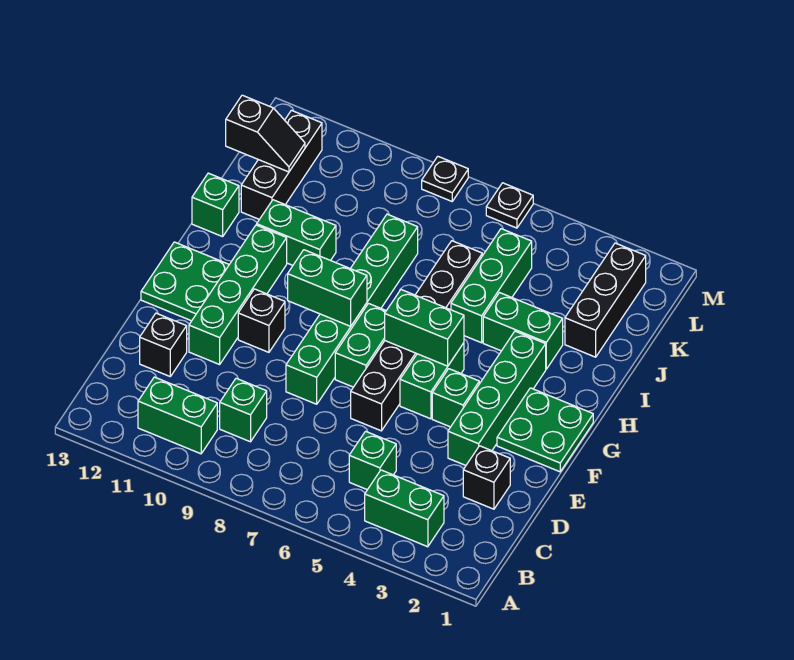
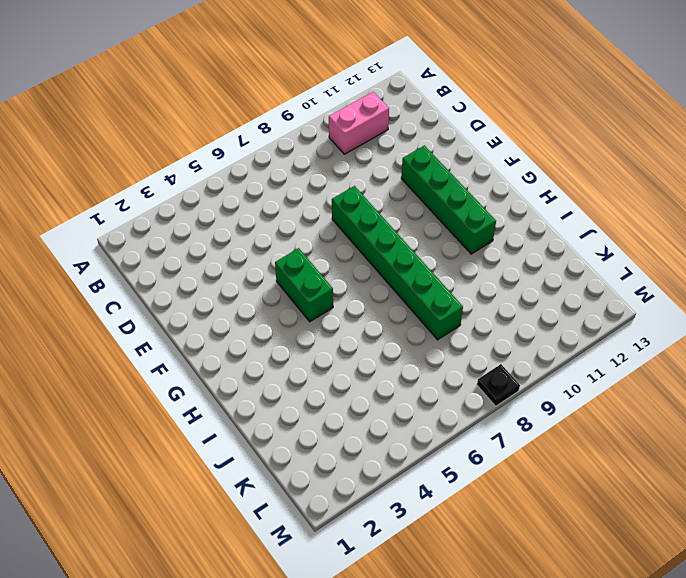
pink brick B10:B11 level 1 -> green brick B10:B11 level 1
none -> green brick B3:B4 level 1
none -> green brick C5 level 1
none -> green brick C9 level 1

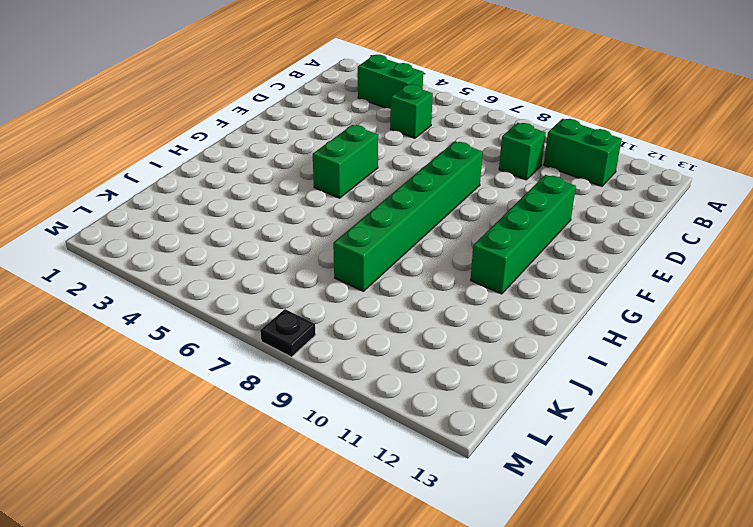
none -> black brick D2 level 1
none -> black brick D12 level 1
none -> green brick E3:H3 level 1

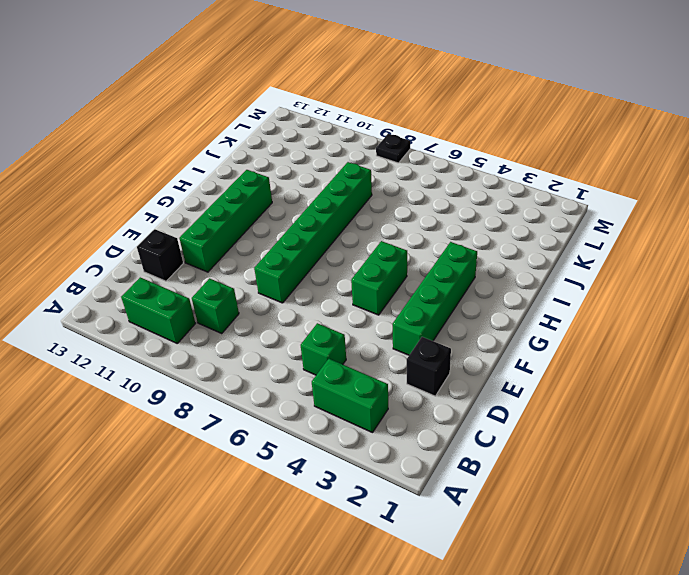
none -> black brick E6:J6 level 1
none -> green plate F1:G2 level 1
none -> green brick F4 level 1

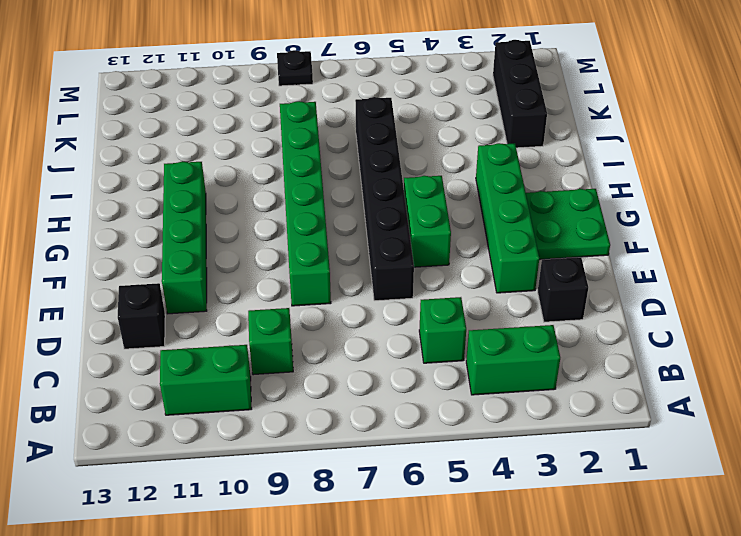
none -> green brick F4 level 1
none -> green brick F7:G7 level 1
none -> black brick F10 level 1

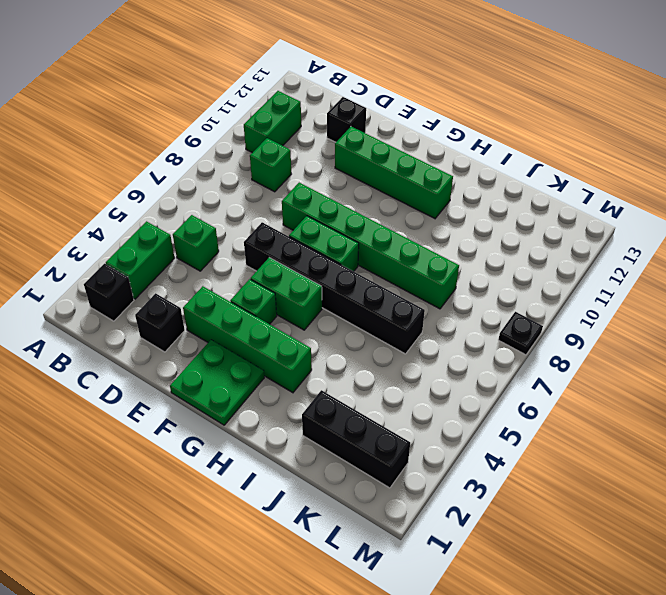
black brick B2 level 1 -> black brick F10 level 1
none -> green plate F12:G13 level 1
none -> green brick I3:I4 level 1
none -> green brick I5:K5 level 1

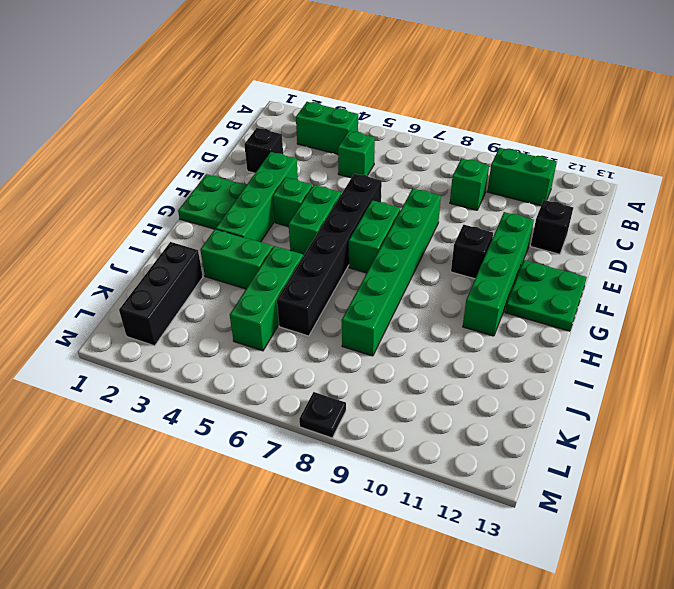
none -> green brick I10:I11 level 1
none -> green brick I13 level 1
none -> black brick J12:L12 level 1

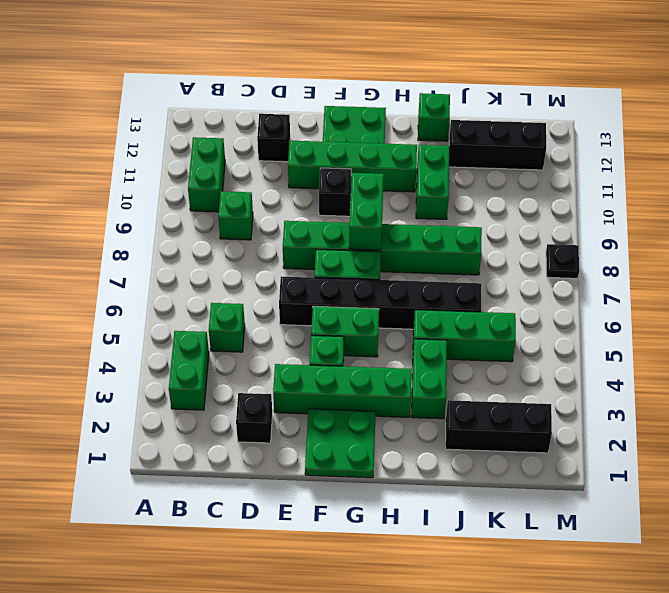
none -> black plate M6 level 1
none -> green brick G5:G6 level 2
none -> black slope K12:K13 level 2 top 13

